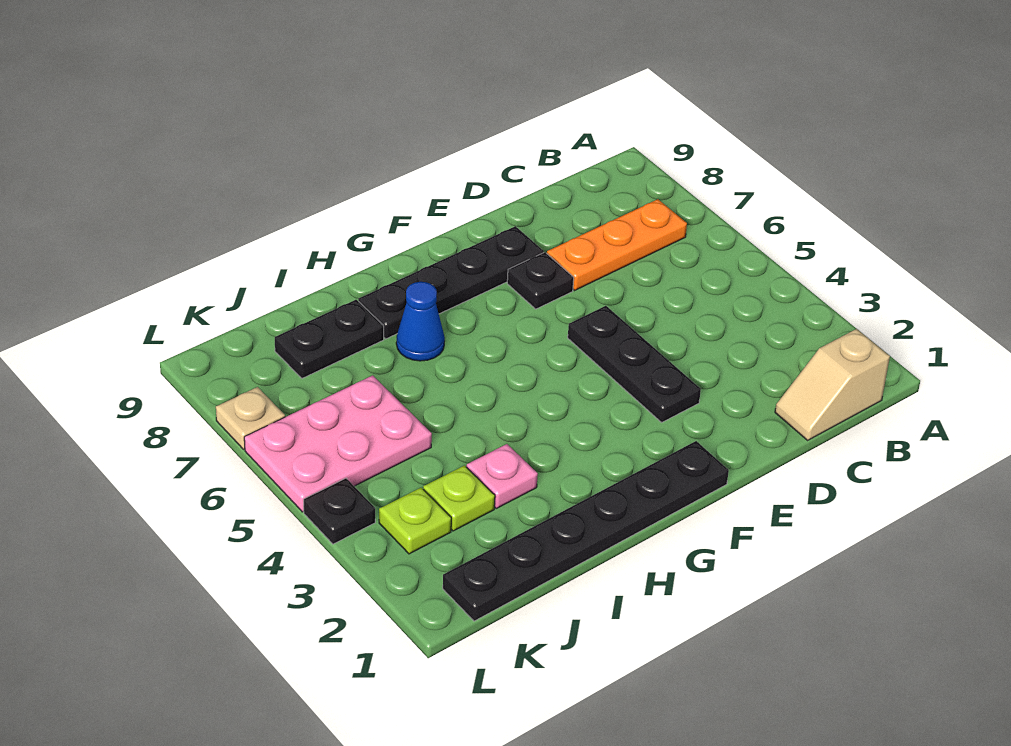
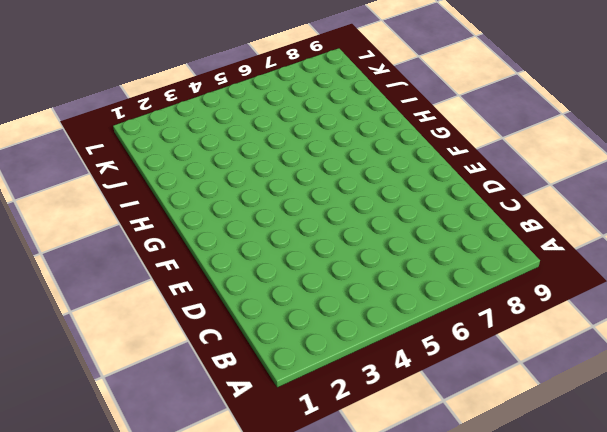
none -> tan slope B1:C1 level 1 top B
none -> orange plate B7:D7 level 1
none -> black plate E3:E5 level 1

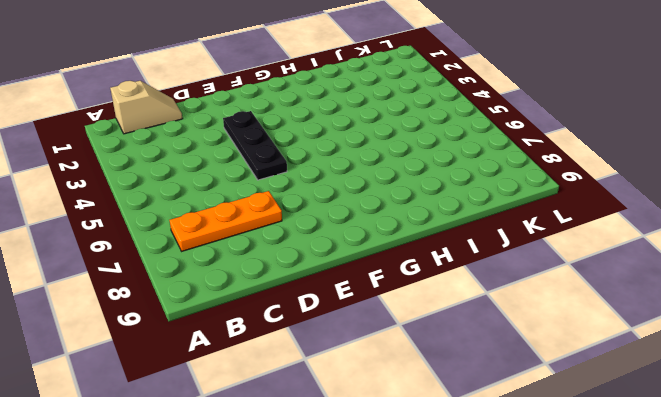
none -> black plate E7 level 1
none -> black plate E8:H8 level 1
none -> black plate F1:K1 level 1

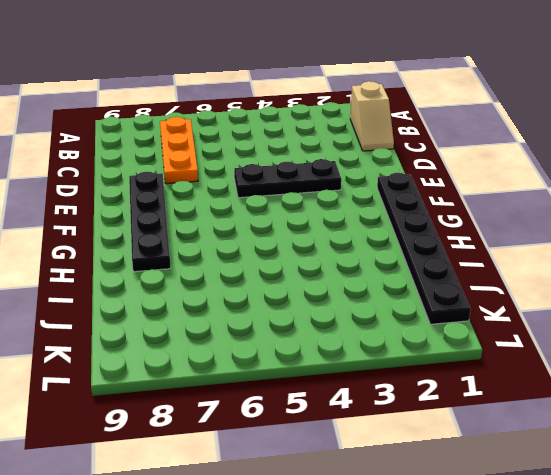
none -> black plate E7 level 1
none -> blue cone H7 level 1
none -> pink plate I3 level 1

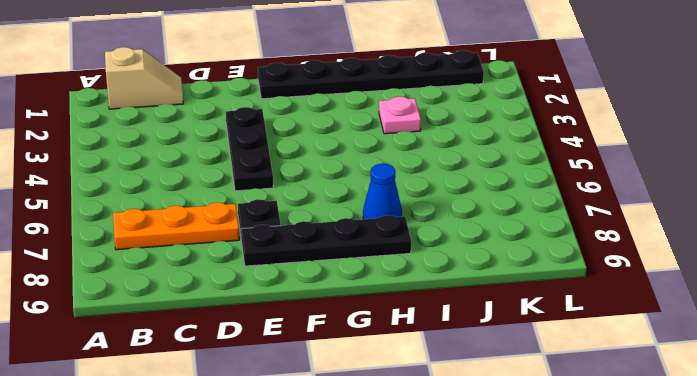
none -> black plate I8:J8 level 1
none -> lime plate J3 level 1
none -> pink plate J5:L6 level 1

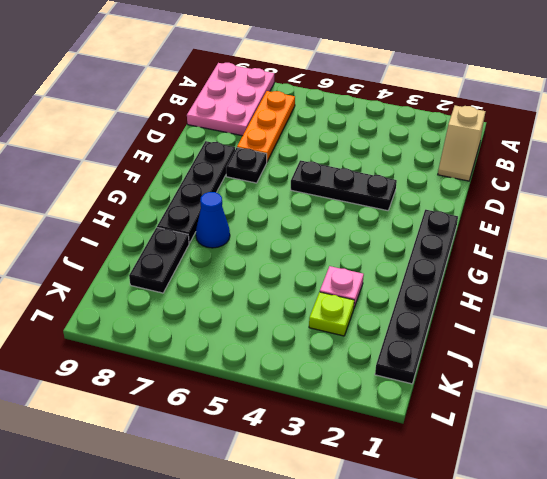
pink plate A8:C9 level 1 -> pink plate J5:L6 level 1
none -> lime plate K3 level 1
none -> black plate L4 level 1
none -> tan plate L7 level 1

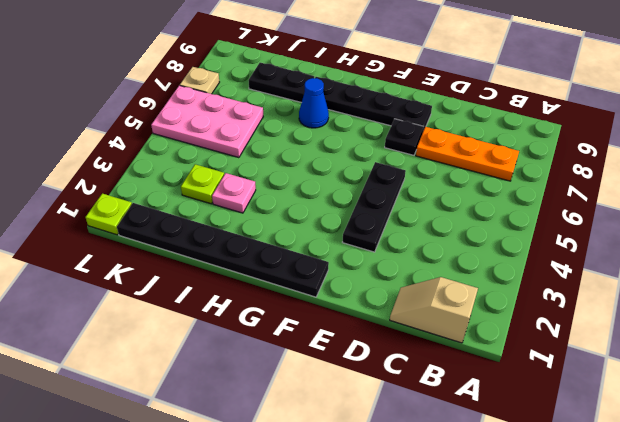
lime plate L1 level 1 -> lime plate K3 level 1
none -> black plate L4 level 1

